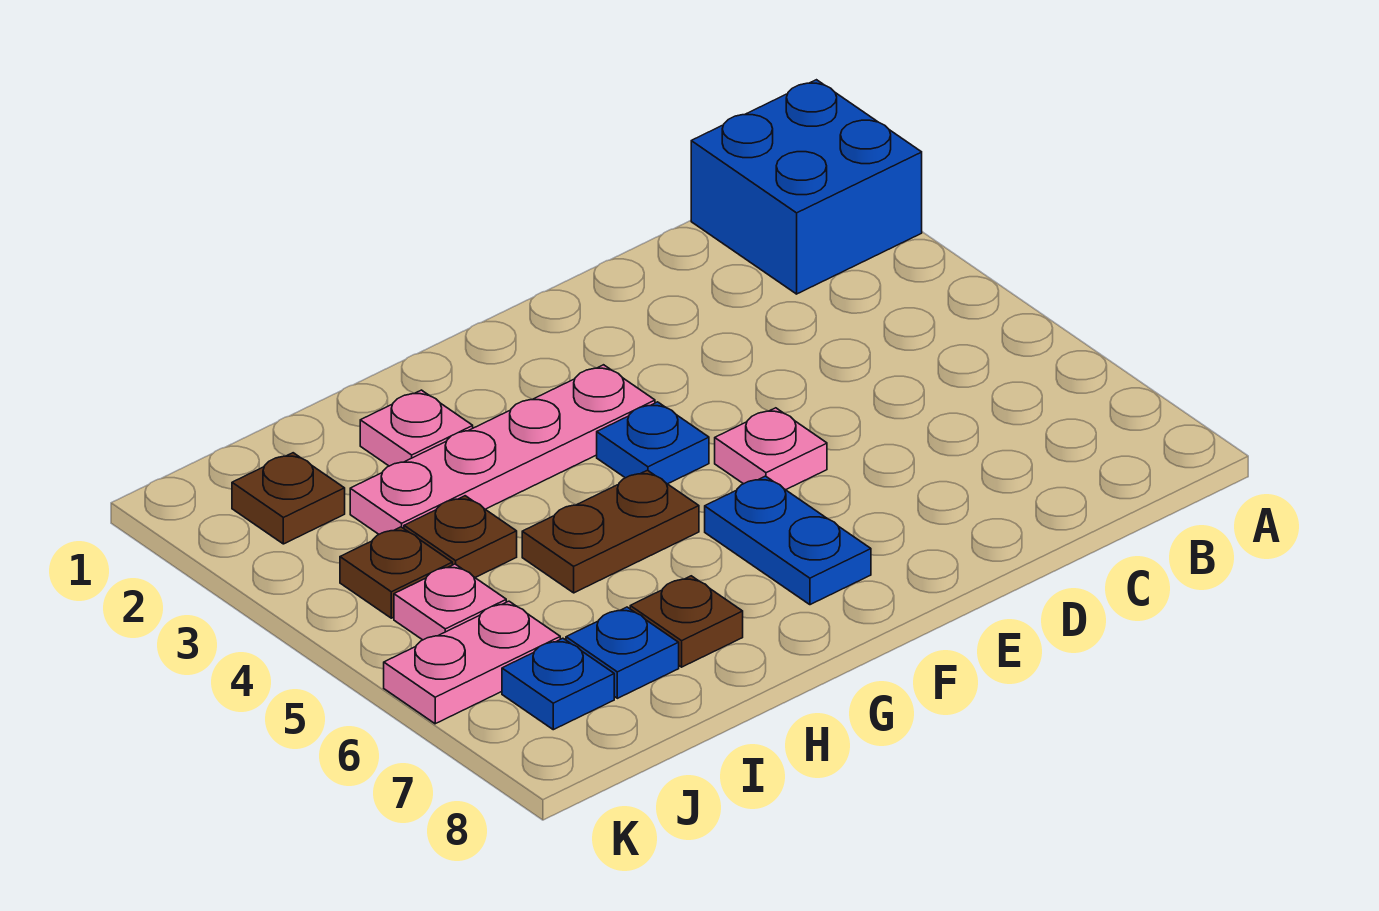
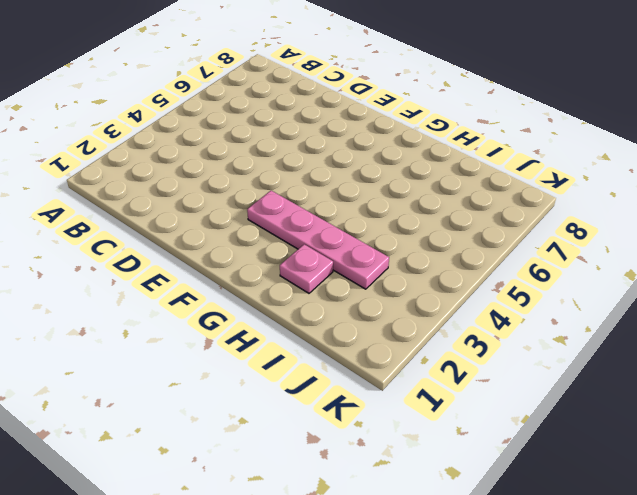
none -> blue brick A1:B2 level 1
none -> pink plate E5 level 1
none -> blue plate F4 level 1

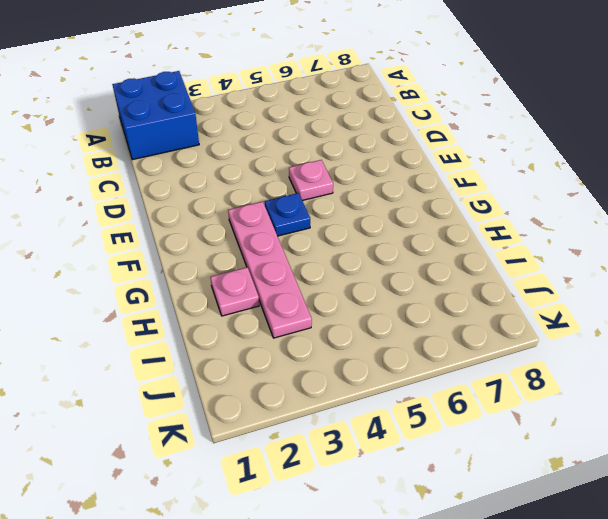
none -> blue plate F6:F7 level 1
none -> brown plate G5:H5 level 1
none -> brown plate H7 level 1

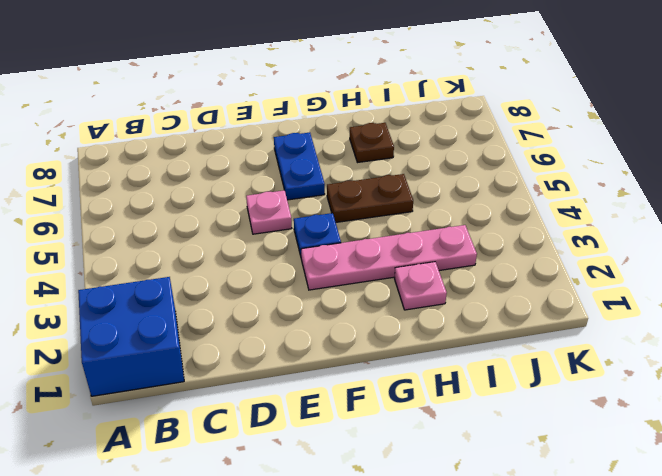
none -> brown plate I4 level 1
none -> blue plate I7 level 1
none -> brown plate J2 level 1

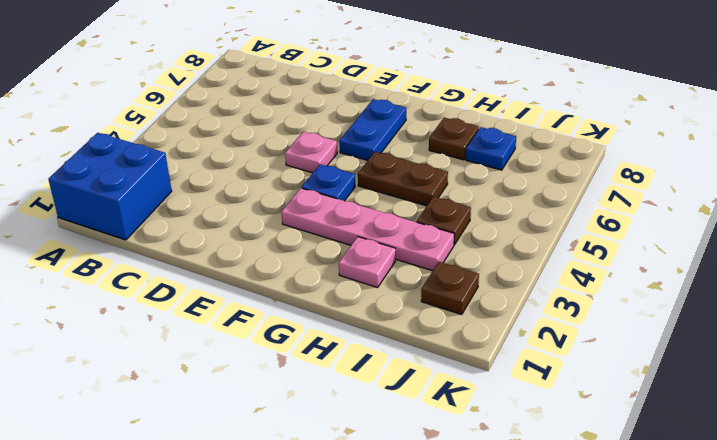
none -> brown plate J4 level 1
none -> pink plate J5 level 1
none -> pink plate J6:K6 level 1

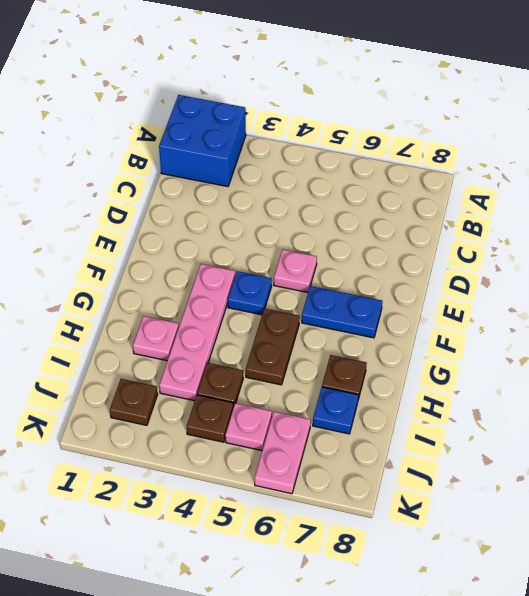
none -> blue plate J7 level 1

